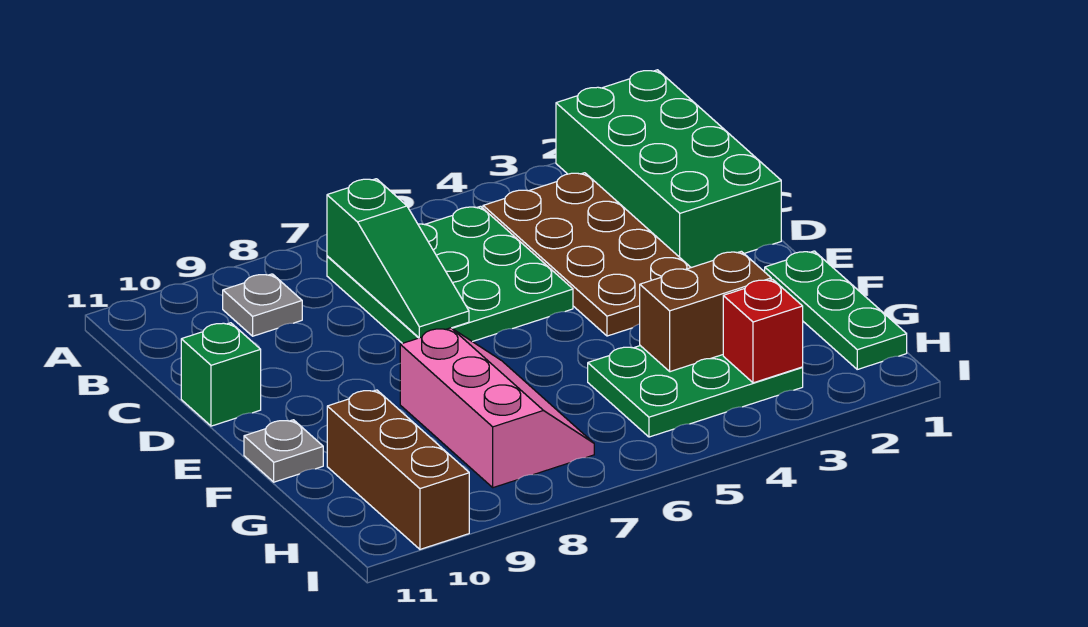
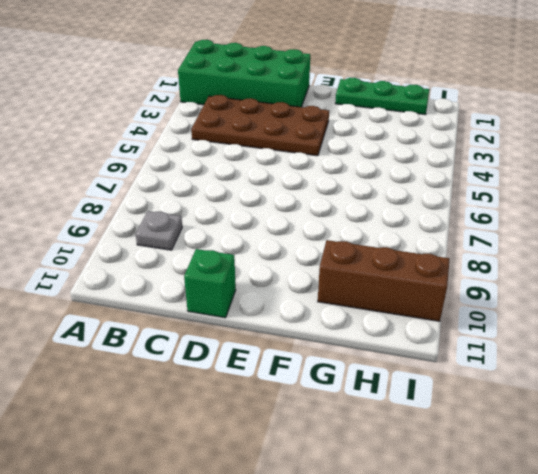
none -> green plate B5:D7 level 1
none -> pink slope F7:H8 level 1 top 8
none -> grey plate F11 level 1

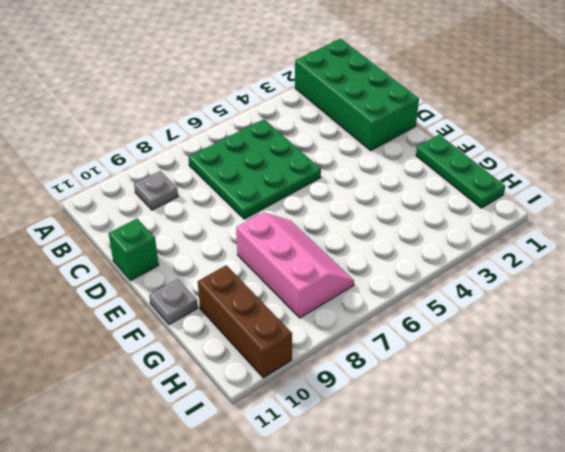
none -> brown plate B3:E4 level 1
none -> green plate G3:H5 level 1
none -> green slope B7:D7 level 2 top B

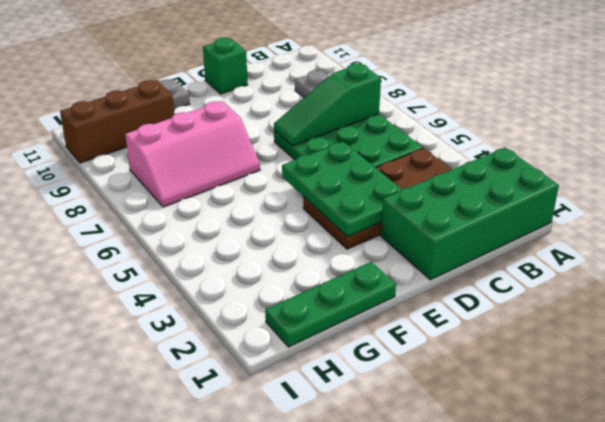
green plate D3:E5 level 2 -> green plate G3:H5 level 1
none -> brown brick G3:G4 level 2
none -> red brick H3 level 2

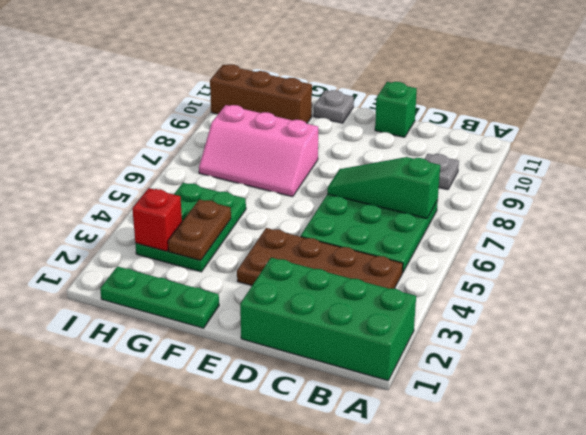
brown plate G3:G4 level 2 -> brown brick G3:G4 level 2

